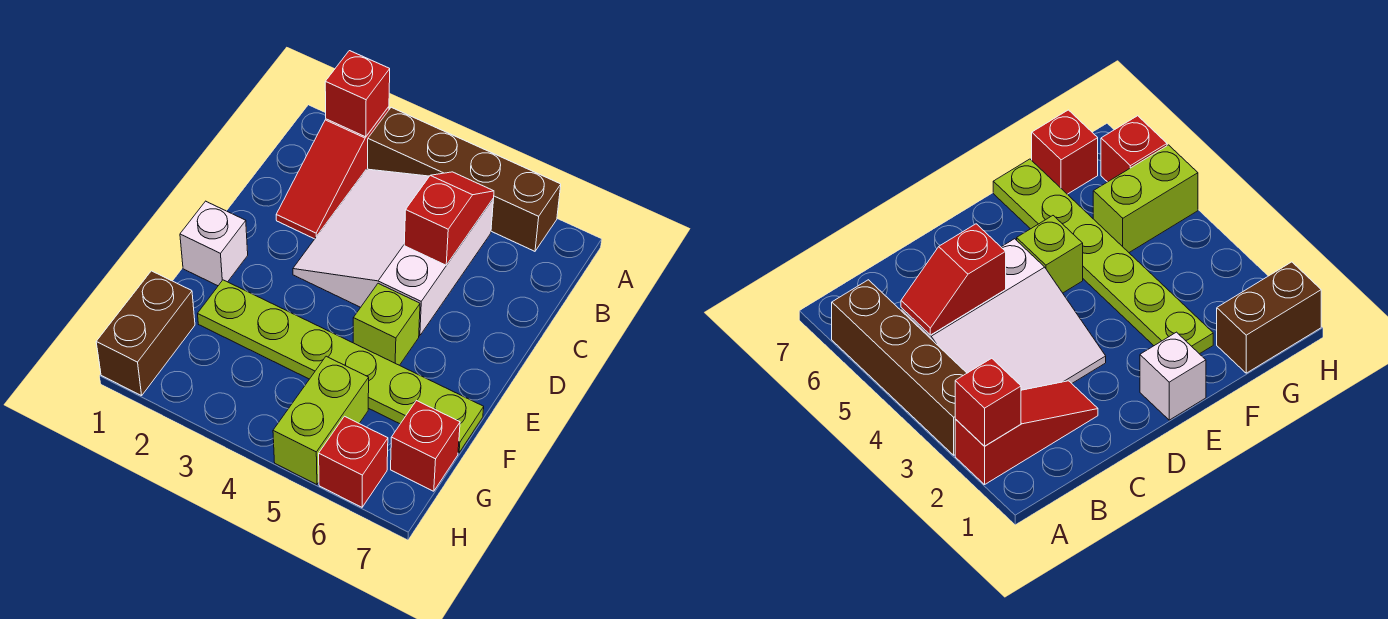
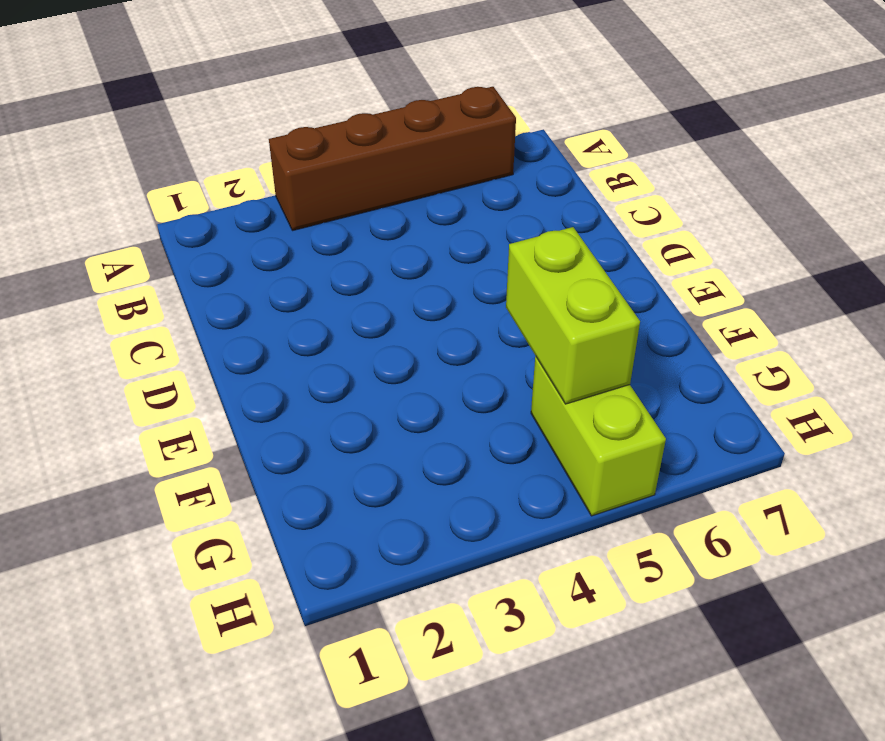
lime brick F5:G5 level 2 -> none
none -> red slope A2:C2 level 1 top A
none -> white slope B3:D5 level 1 top 5
none -> white brick E1 level 1

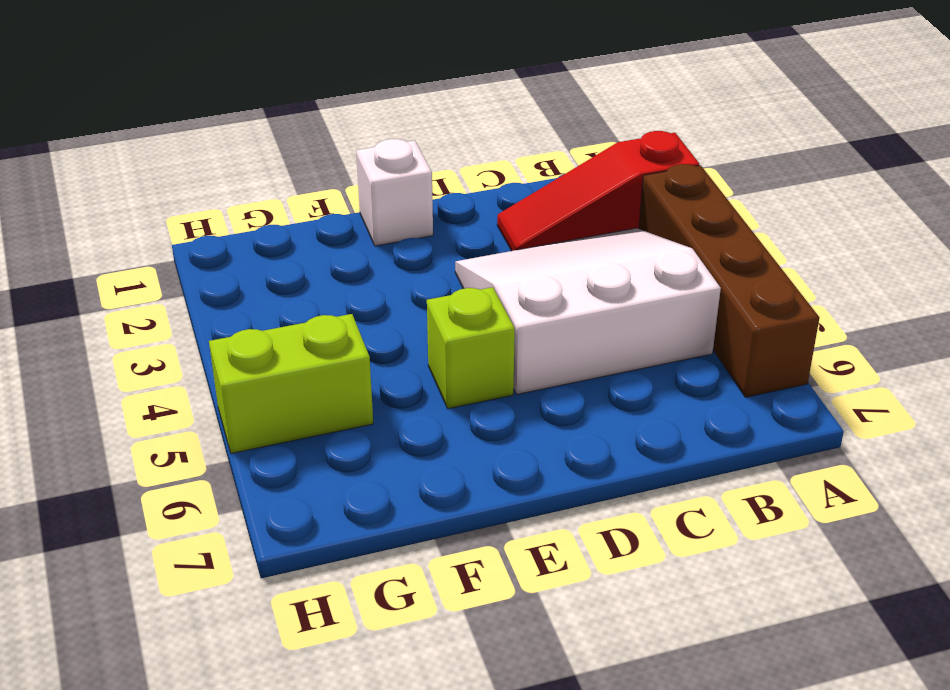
none -> lime plate F2:F7 level 1
none -> brown brick G1:H1 level 1
none -> red brick G7 level 1

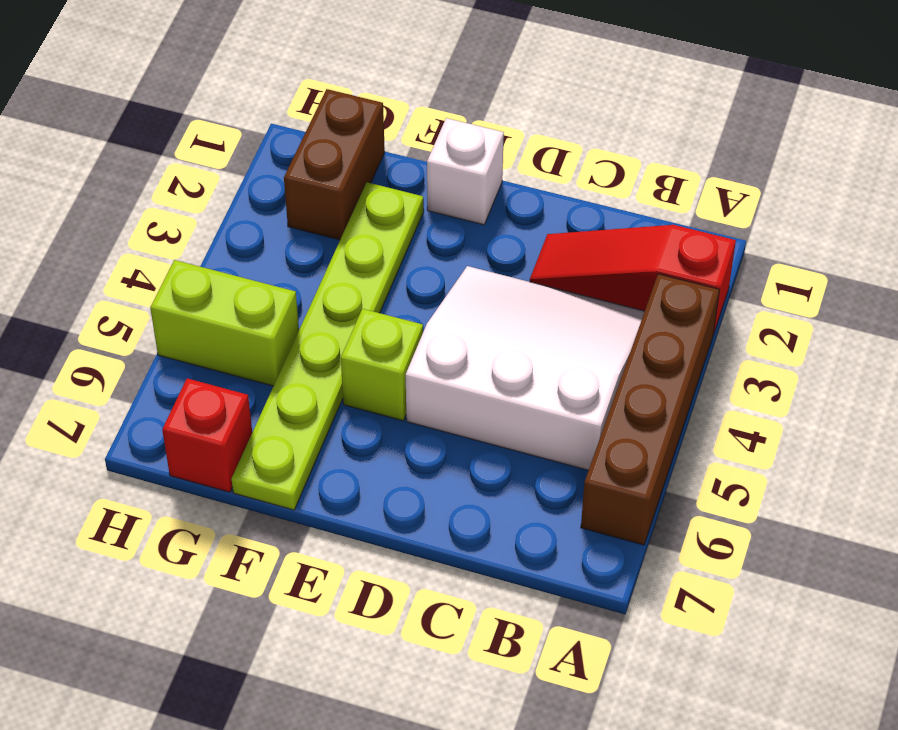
brown brick G1:G2 level 1 -> brown brick G1:H1 level 1
none -> red brick H6 level 1
none -> red brick A2 level 2
none -> red slope B5:C5 level 2 top C

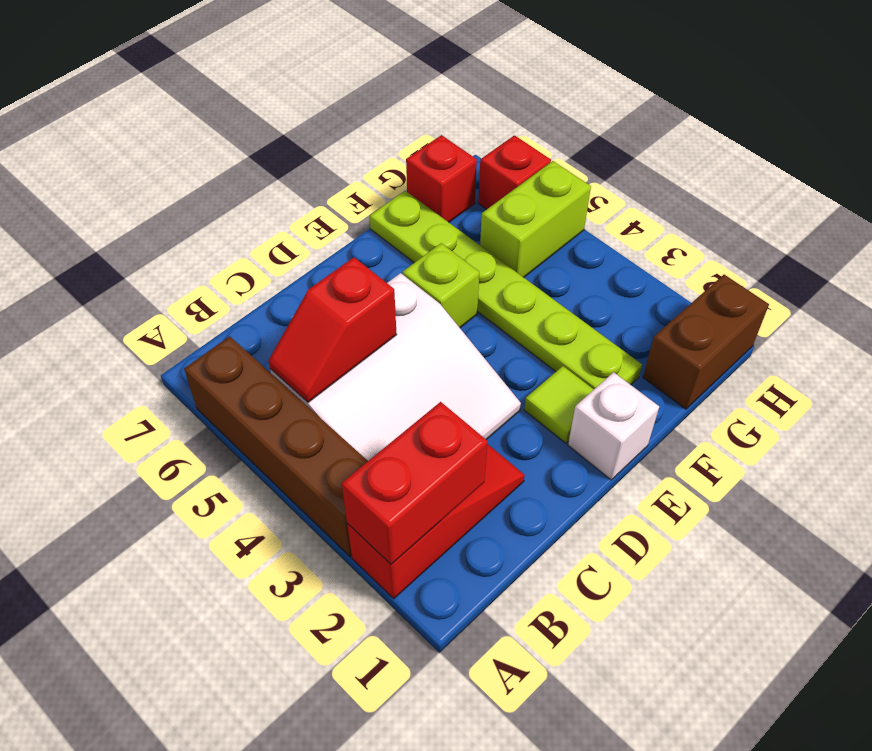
red brick A2:B2 level 2 -> red brick A2 level 2
lime tile E2 level 1 -> none

